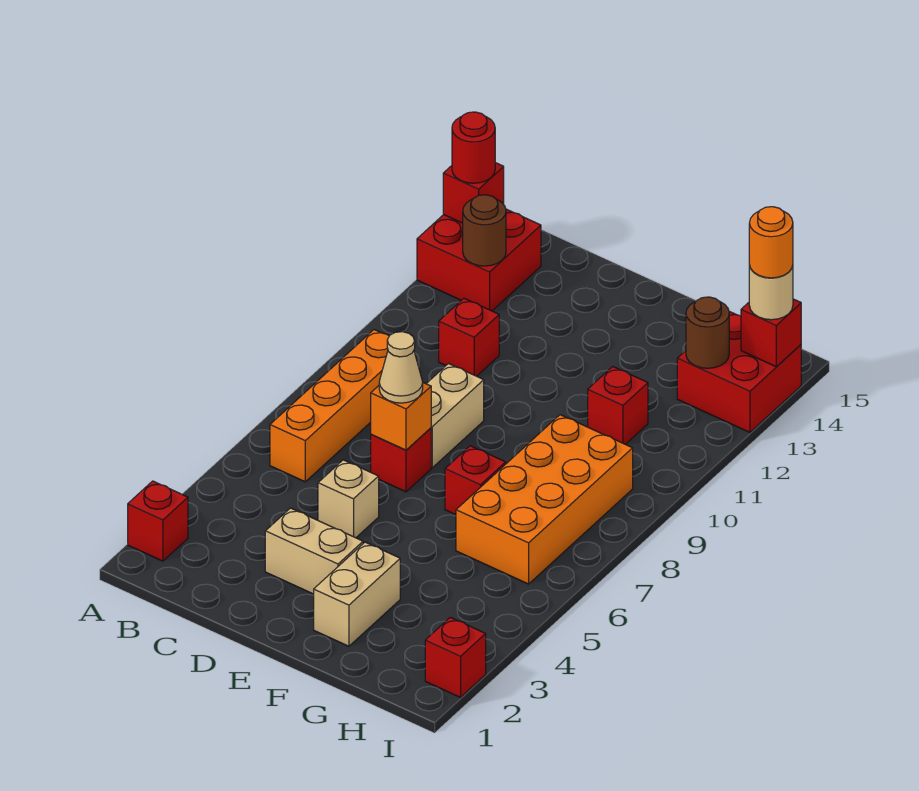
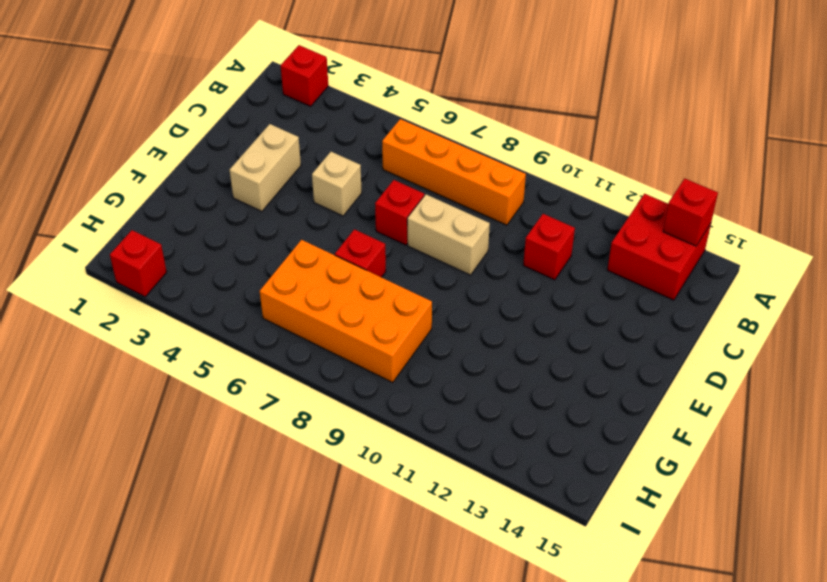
none -> tan brick F2:F3 level 1
none -> red brick G11 level 1
none -> red brick H13:I14 level 1

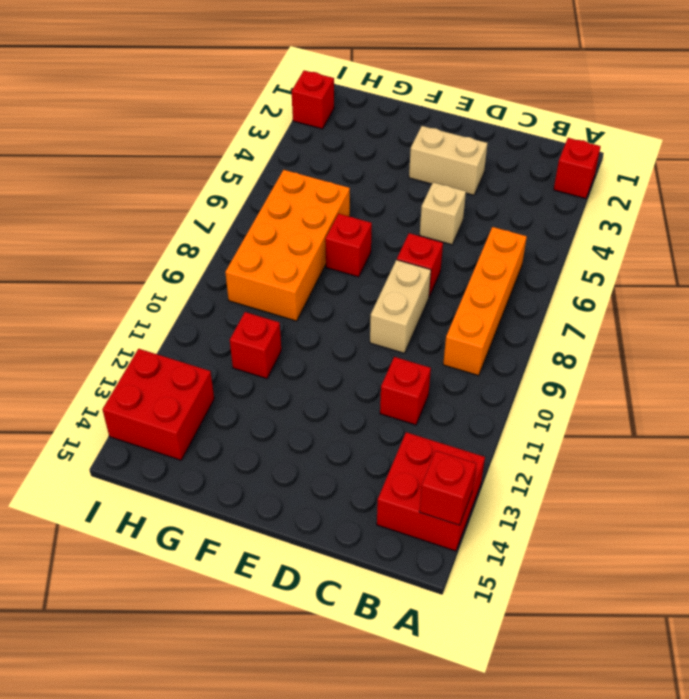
none -> tan brick F2:F3 level 1
none -> brown round brick B13 level 2
none -> orange brick D7 level 2

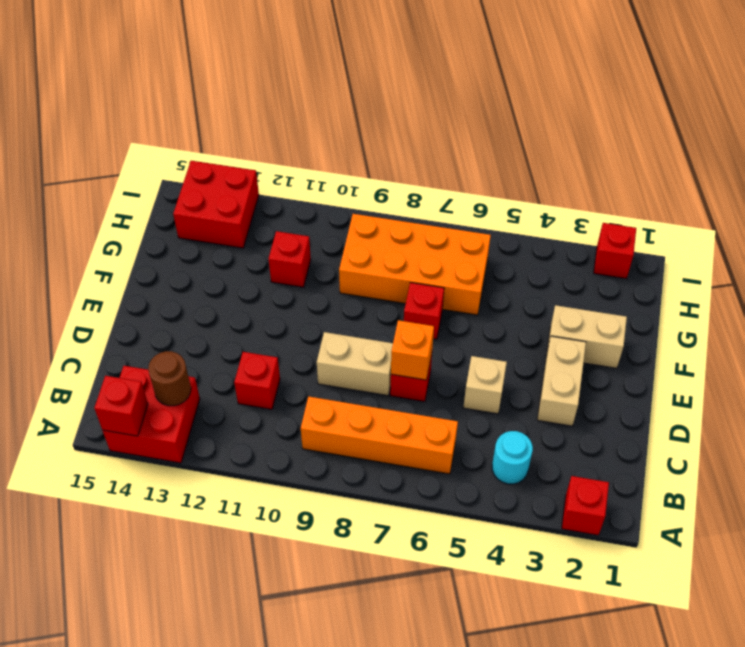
cyan round brick B4 level 1 -> none
none -> brown round brick H13 level 2
none -> red brick I14 level 2
none -> red round brick A14 level 3

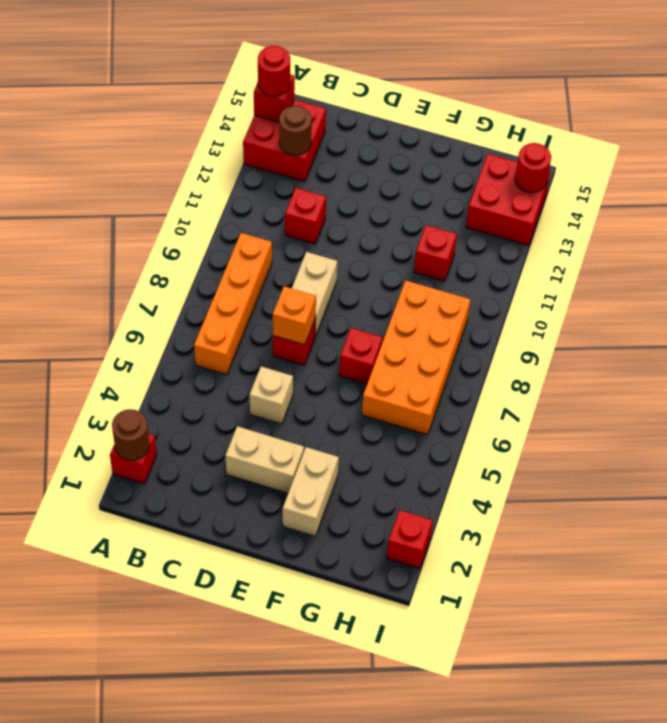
brown round brick A2 level 2 -> brown round brick H13 level 2
red round brick I14 level 2 -> red brick I14 level 2
none -> tan cone D7 level 3
none -> tan round brick I14 level 3
none -> orange round brick I14 level 4

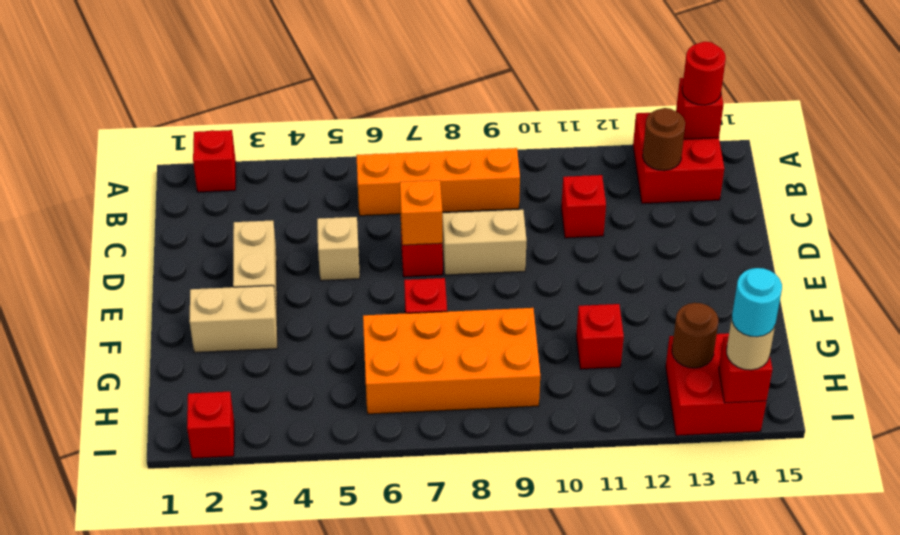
cyan round brick I14 level 4 -> orange round brick I14 level 4
none -> tan cone D7 level 3

